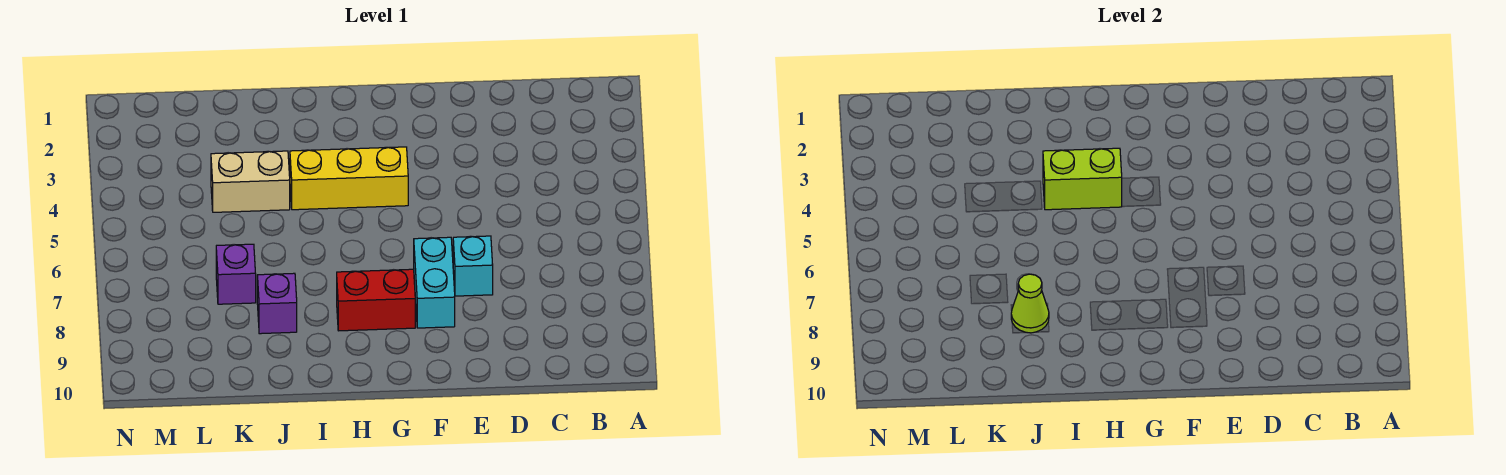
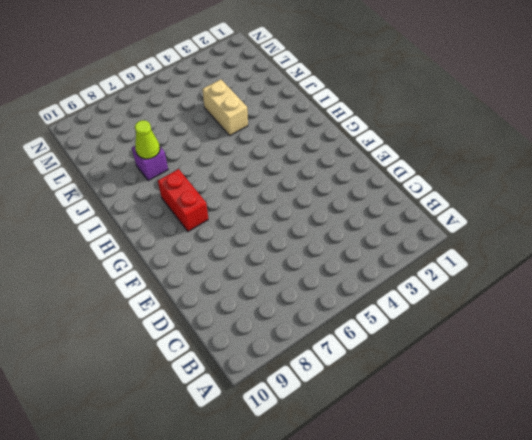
none -> cyan brick E7 level 1
none -> cyan brick F7:F8 level 1

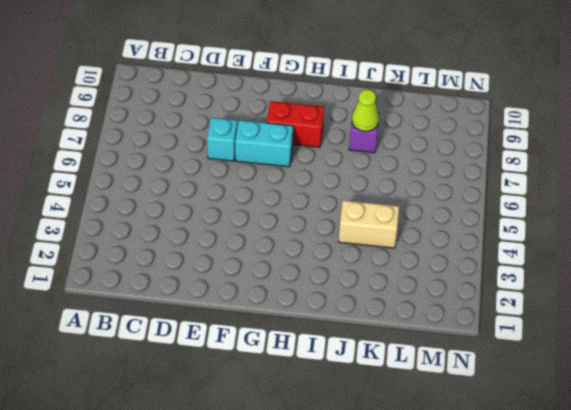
cyan brick F7:G7 level 1 -> cyan brick F7:F8 level 1
none -> yellow brick G4:I4 level 1
none -> purple brick K7 level 1

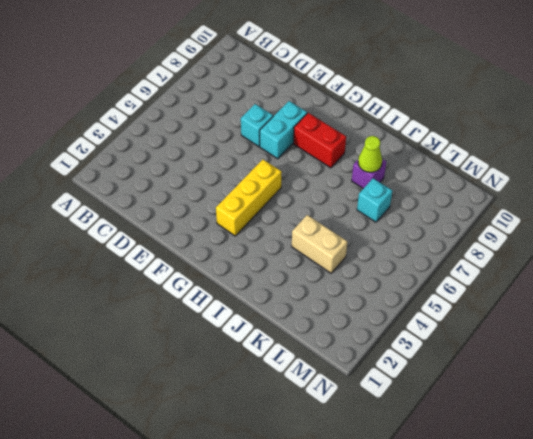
yellow brick G3:G5 level 1 -> yellow brick G4:I4 level 1
cyan brick K7 level 1 -> purple brick K7 level 1
none -> lime brick H4:I4 level 2

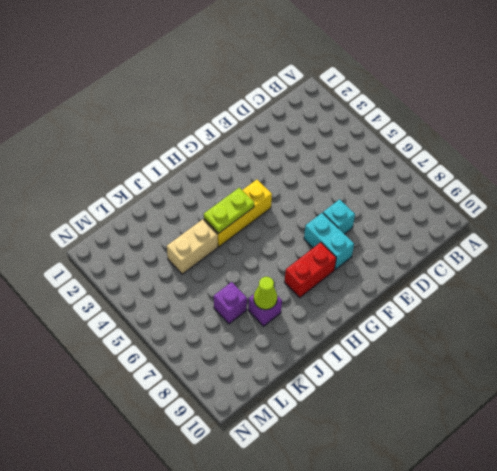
lime plate H4:I4 level 2 -> lime brick H4:I4 level 2

